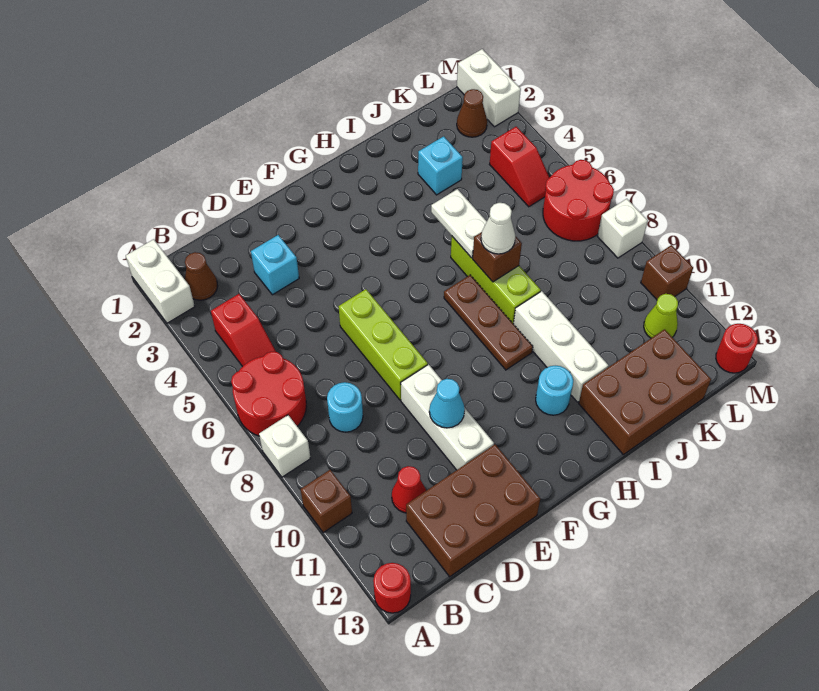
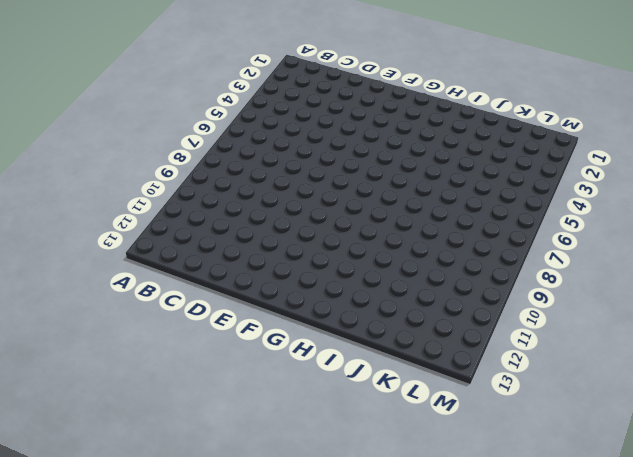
none -> white brick A1:A2 level 1
none -> red round brick A6:B7 level 1
none -> white brick A8 level 1
none -> brown brick A10 level 1

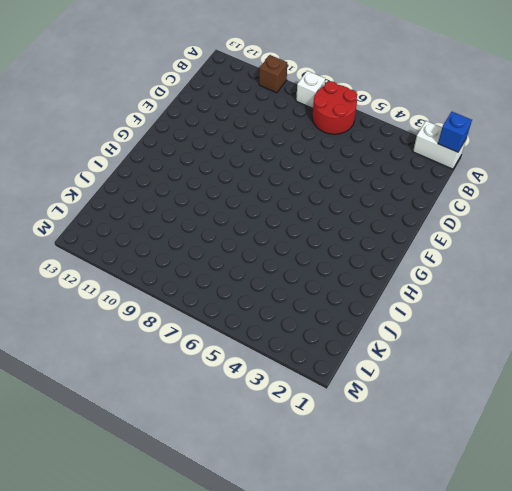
blue brick A1 level 2 -> none
none -> red round brick A13 level 1
none -> brown cone B2 level 1
none -> red slope B4:B5 level 1 top 4
none -> cyan round brick C8 level 1

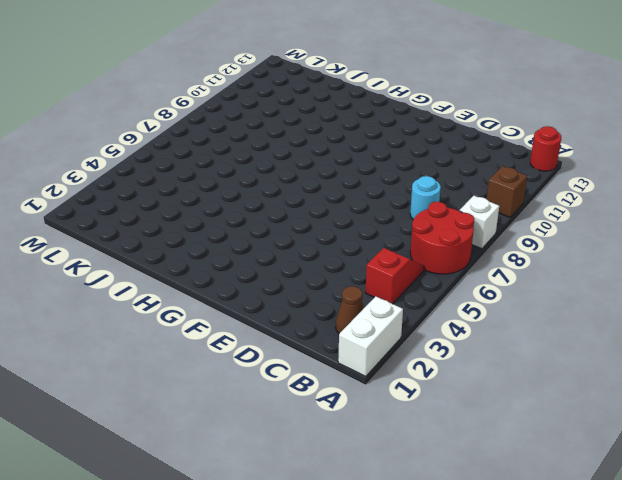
none -> red cone C11 level 1
none -> brown brick C12:E13 level 1
none -> cyan brick D3 level 1
none -> lime brick E6:E8 level 1

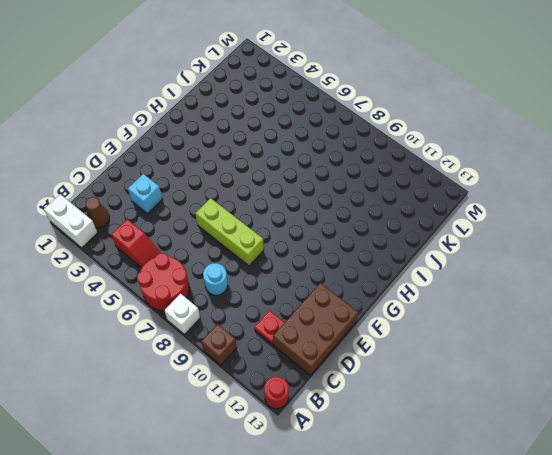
red plate C11 level 1 -> red cone C11 level 1
none -> white brick E9:E11 level 1
none -> brown plate H7:H9 level 1
none -> cyan round brick H11 level 1
none -> lime brick I6:I8 level 1

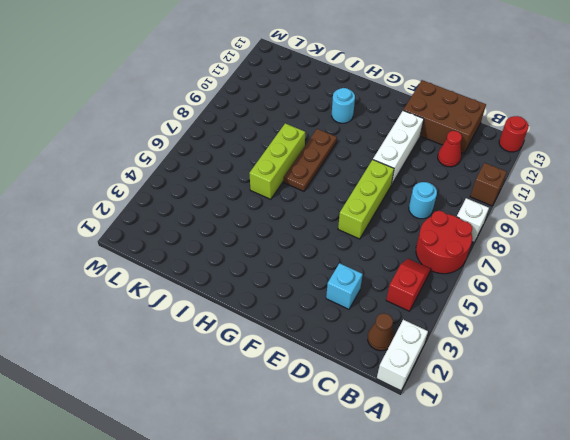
none -> white brick I9:I11 level 1
none -> brown brick I12:K13 level 1
none -> cyan brick J3 level 1
none -> brown cone L2 level 1

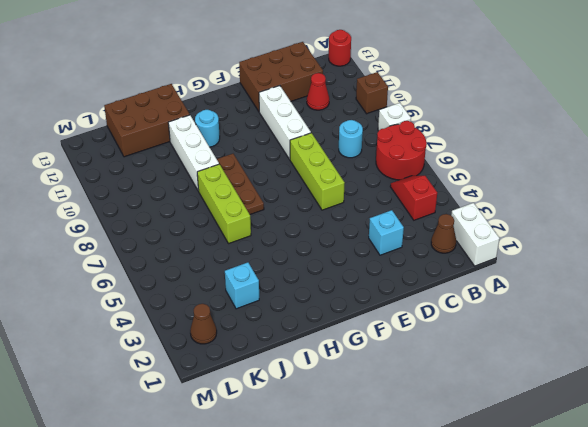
none -> red slope L4:L5 level 1 top 4
none -> red round brick L6:M7 level 1
none -> lime cone L11 level 1
none -> white brick M1:M2 level 1

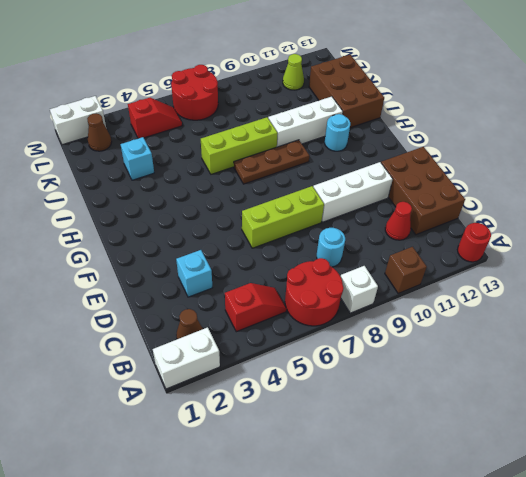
none -> white brick M8 level 1
none -> brown brick M10 level 1
none -> red round brick M13 level 1
none -> cyan cone E10 level 2

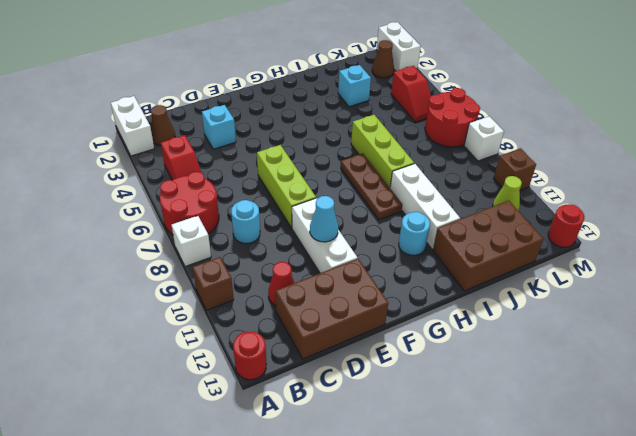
none -> white plate I5:I6 level 2
none -> brown brick I7 level 2
none -> white cone I7 level 3

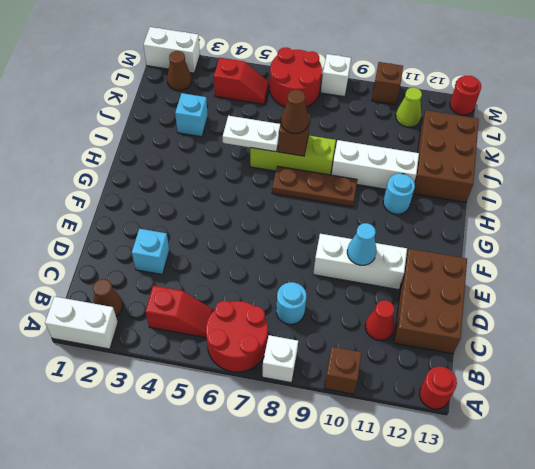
brown cone I7 level 3 -> white cone I7 level 3
none -> lime brick E6:E8 level 1

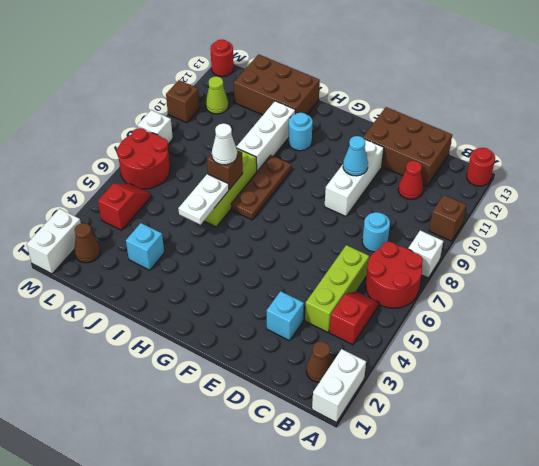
lime brick C4:C6 level 1 -> lime brick E6:E8 level 1

